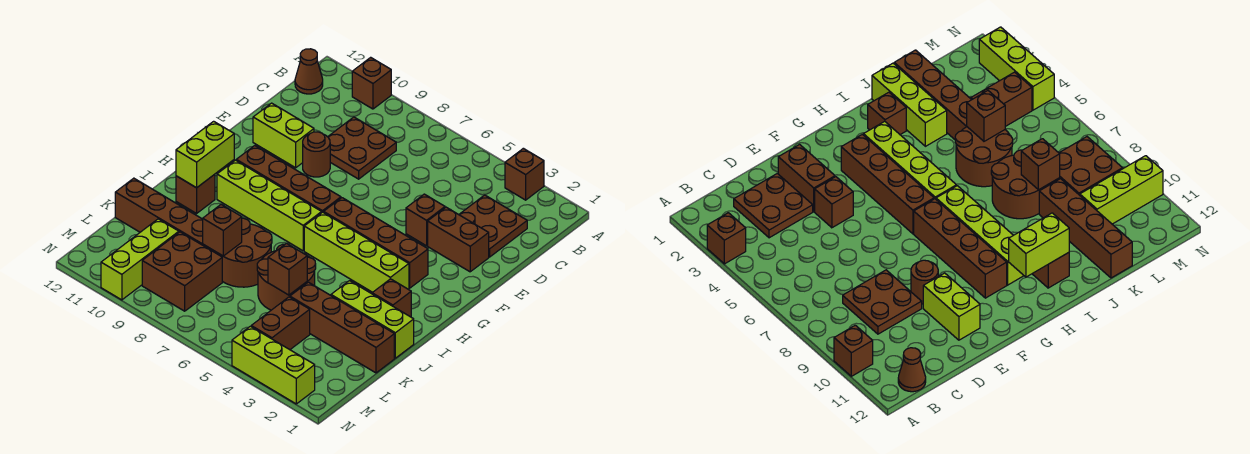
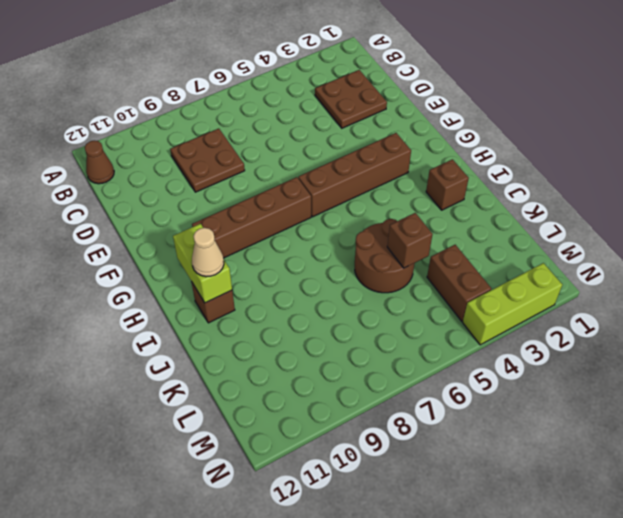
tan cone I11 level 3 -> none
none -> brown brick A3 level 1
none -> brown brick A10 level 1
none -> brown brick E2:E3 level 1

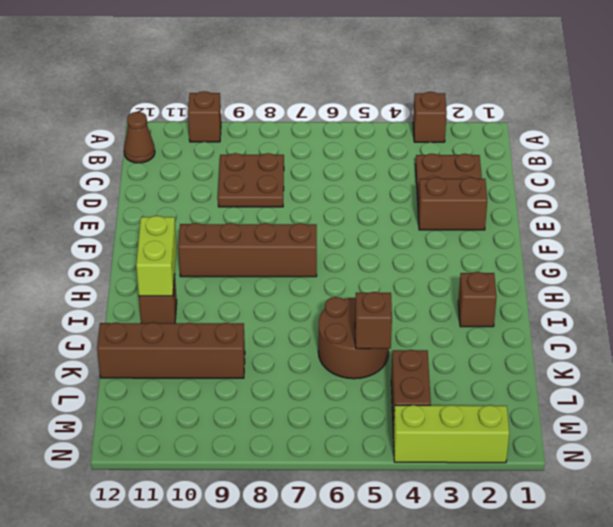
none -> brown brick E4 level 1
none -> brown round brick E9 level 1
none -> lime brick E10:E11 level 1

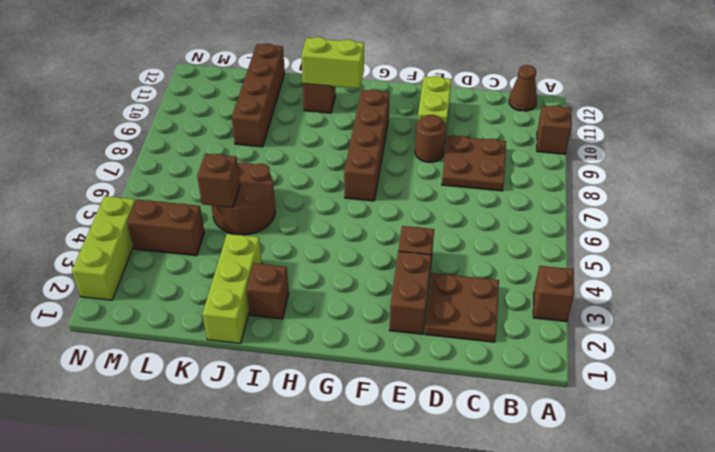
none -> brown brick G3:G6 level 1
none -> lime brick H3:H6 level 1
none -> lime brick H7:H10 level 1

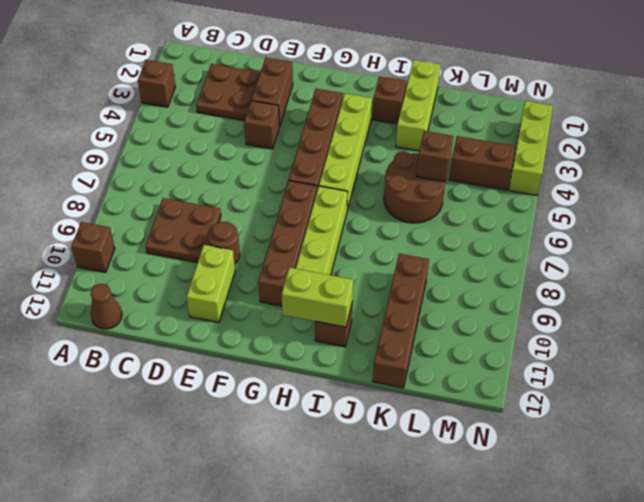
none -> brown round brick J7:K8 level 1
none -> brown brick K1:K4 level 1
none -> brown brick L8:M9 level 1

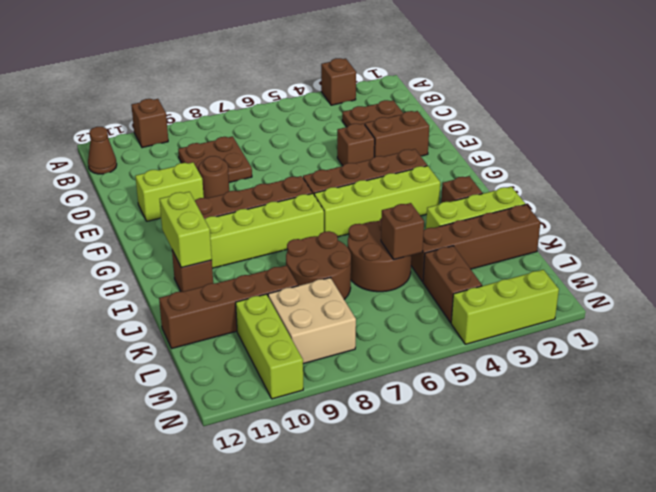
tan brick L8:M9 level 1 -> brown brick L8:M9 level 1
none -> brown brick K8 level 2

